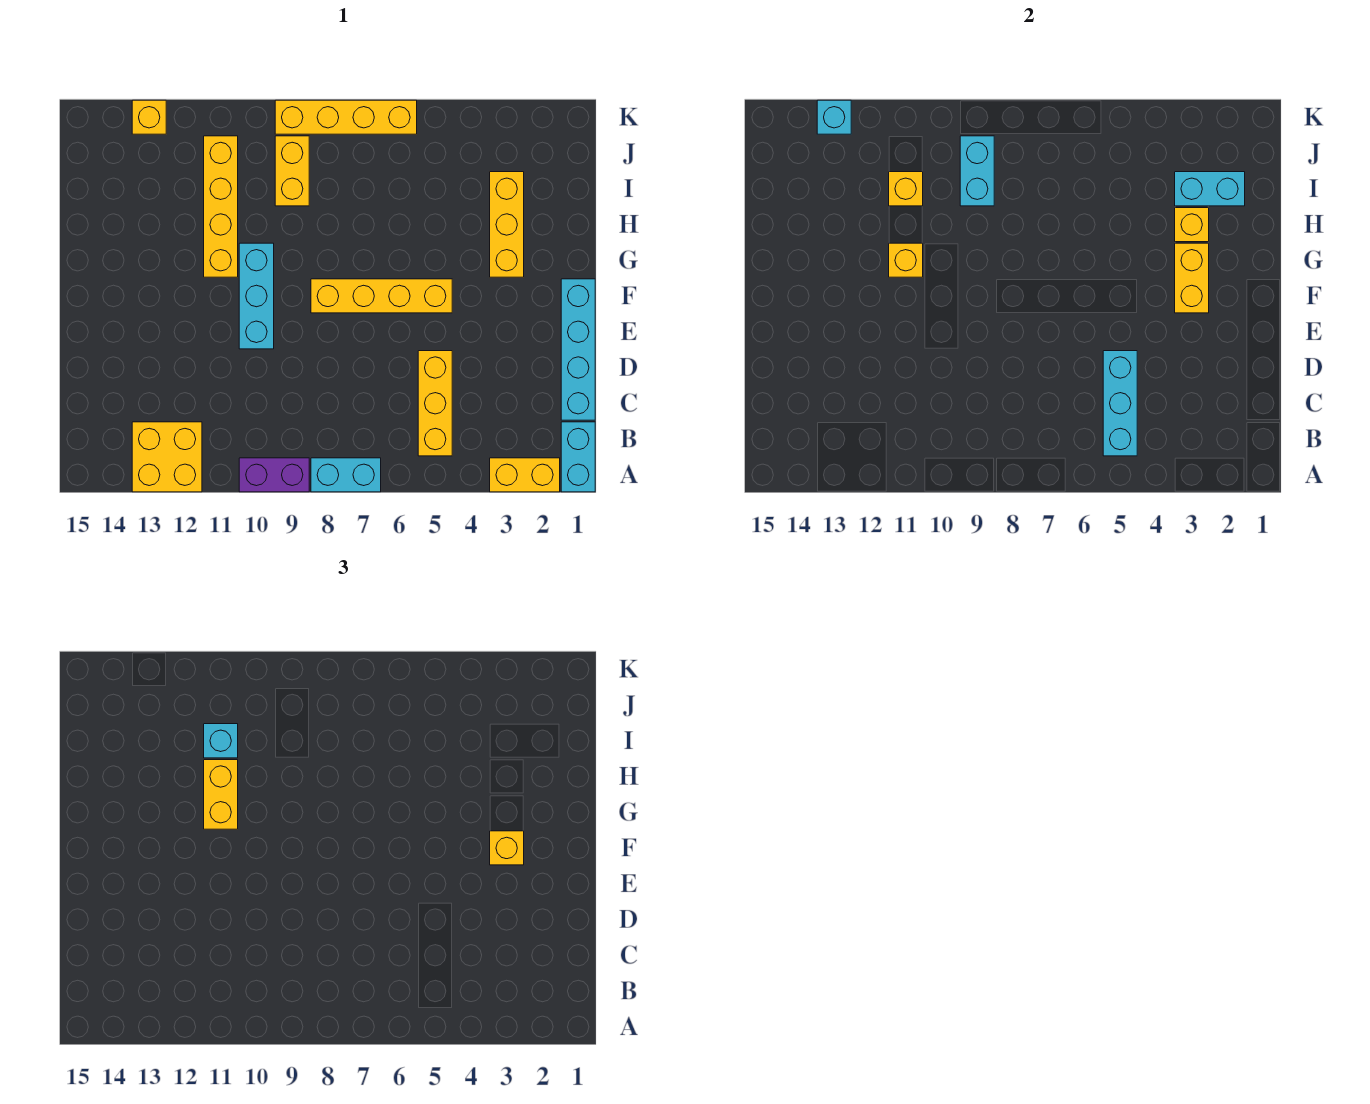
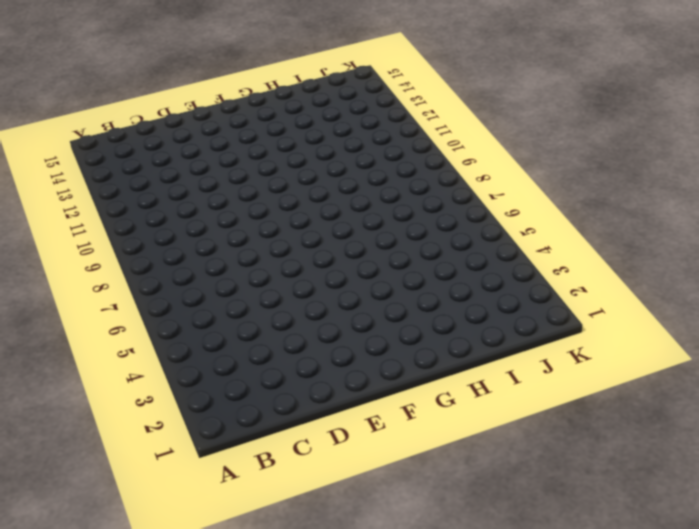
none -> cyan brick A1:B1 level 1
none -> yellow brick A2:A3 level 1
none -> cyan brick A7:A8 level 1

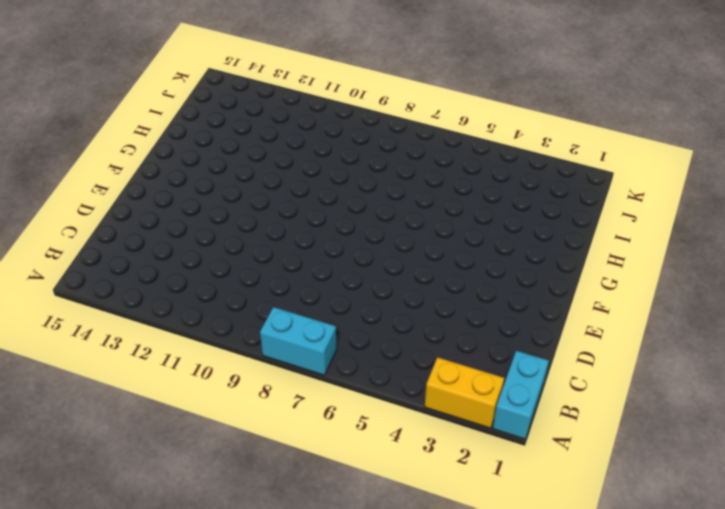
none -> purple brick A9:A10 level 1
none -> yellow brick A12:B13 level 1
none -> yellow brick B5:D5 level 1

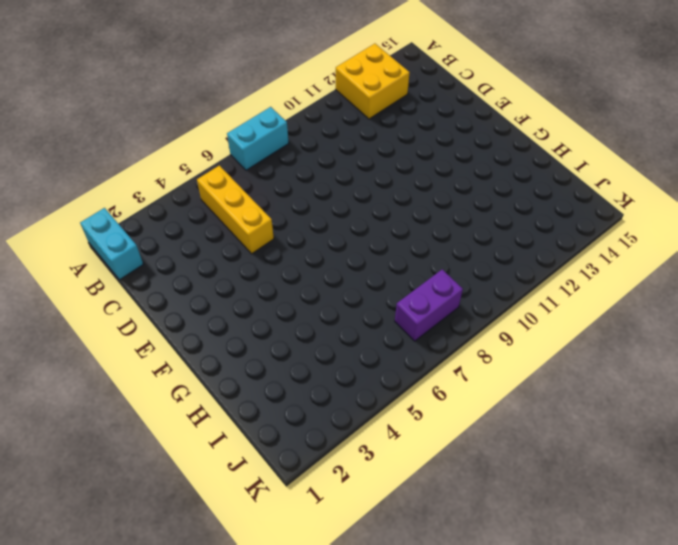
purple brick J7:J8 level 1 -> purple brick A9:A10 level 1
none -> yellow brick A2:A3 level 1
none -> cyan brick C1:F1 level 1
none -> cyan brick E10:G10 level 1

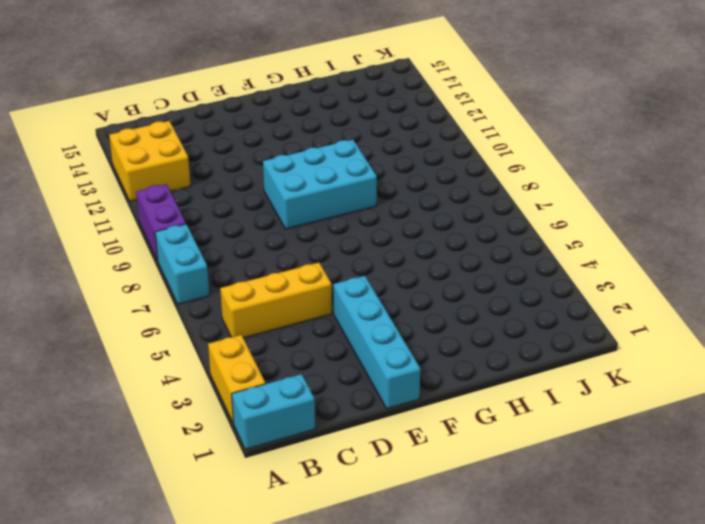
cyan brick E1:E4 level 1 -> cyan brick C1:F1 level 1
cyan brick E9:G10 level 1 -> cyan brick E10:G10 level 1
none -> yellow brick F5:F8 level 1
none -> yellow brick G3:I3 level 1
none -> yellow brick G11:J11 level 1

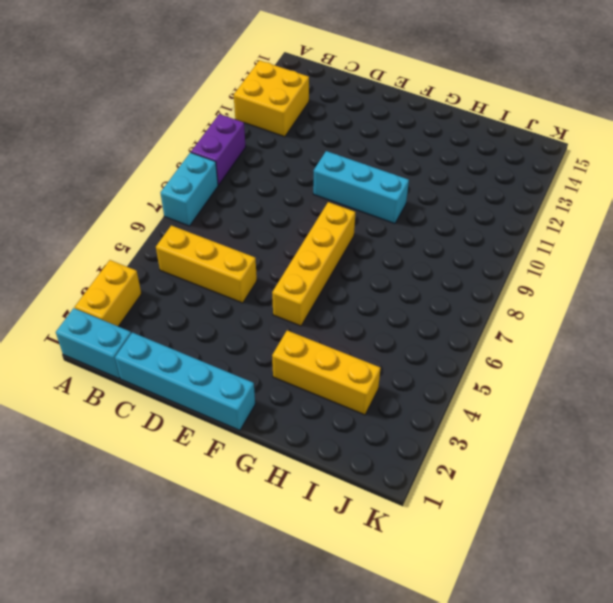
none -> yellow brick G11:J11 level 1
none -> yellow brick I9:J9 level 1
none -> yellow brick K6:K9 level 1

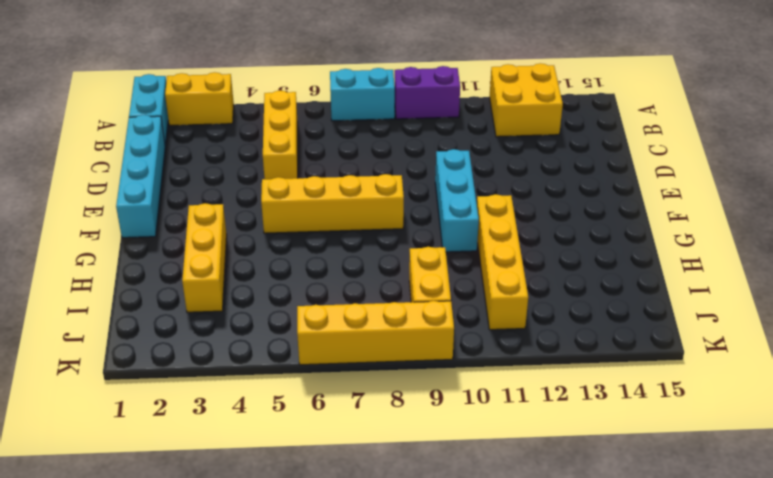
none -> yellow brick K13 level 1
none -> cyan brick B5:D5 level 2
none -> yellow brick F3:G3 level 2

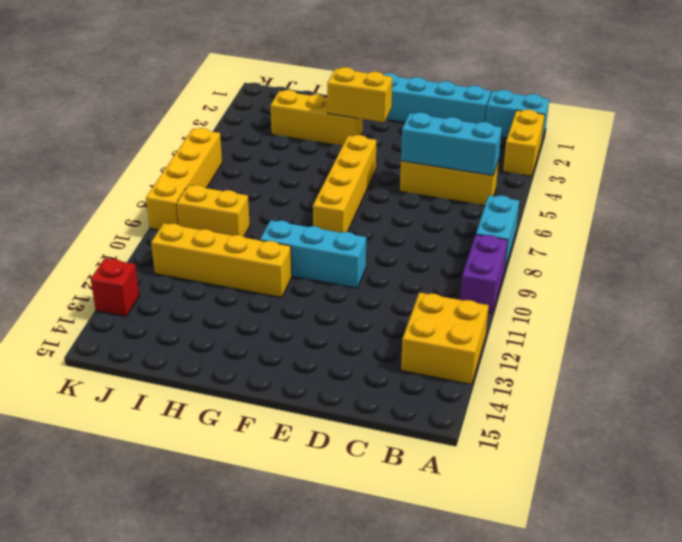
red brick K13 level 1 -> yellow brick K13 level 1
none -> yellow brick G11 level 2
none -> yellow brick H3 level 2
none -> cyan brick I2:I3 level 2

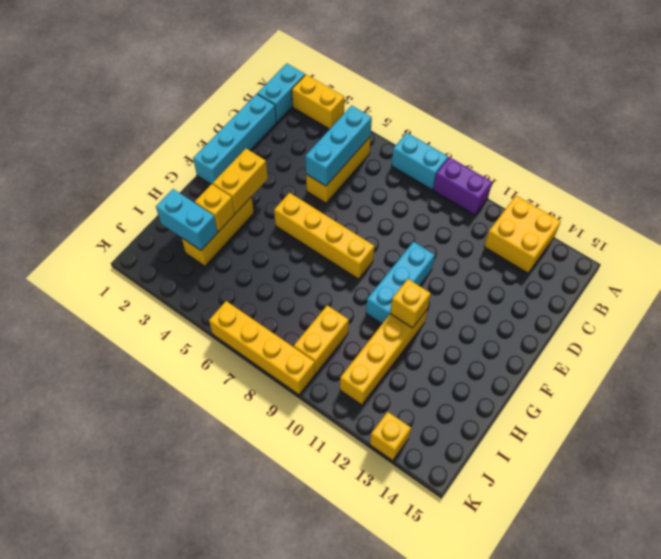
none -> cyan brick I9:J9 level 2
none -> yellow brick I11 level 2
none -> cyan brick K13 level 2

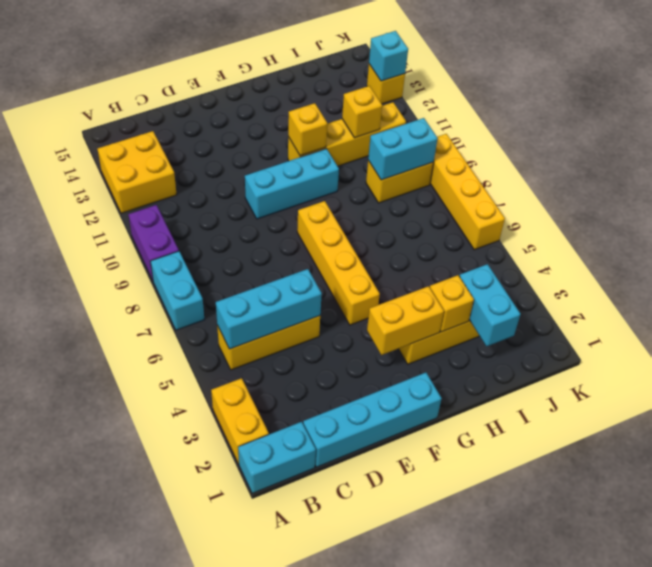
none -> yellow brick F3 level 3
none -> yellow brick G11:H11 level 3
none -> cyan brick I11 level 3

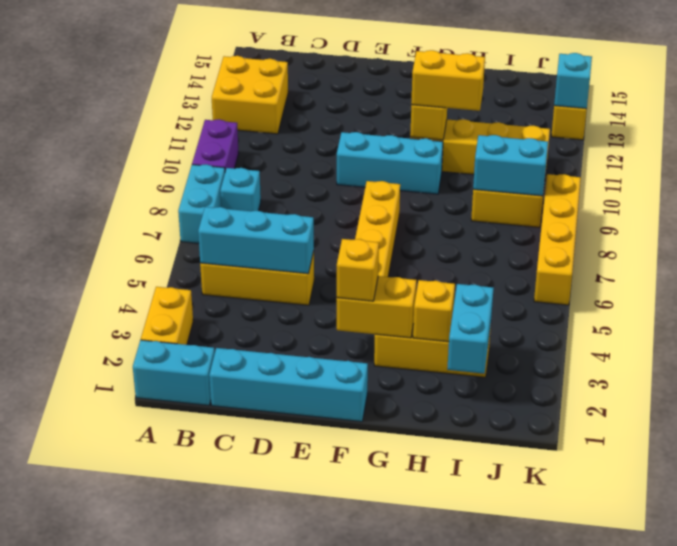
cyan brick B8 level 1 -> cyan brick I11 level 3
none -> yellow brick I11 level 2

